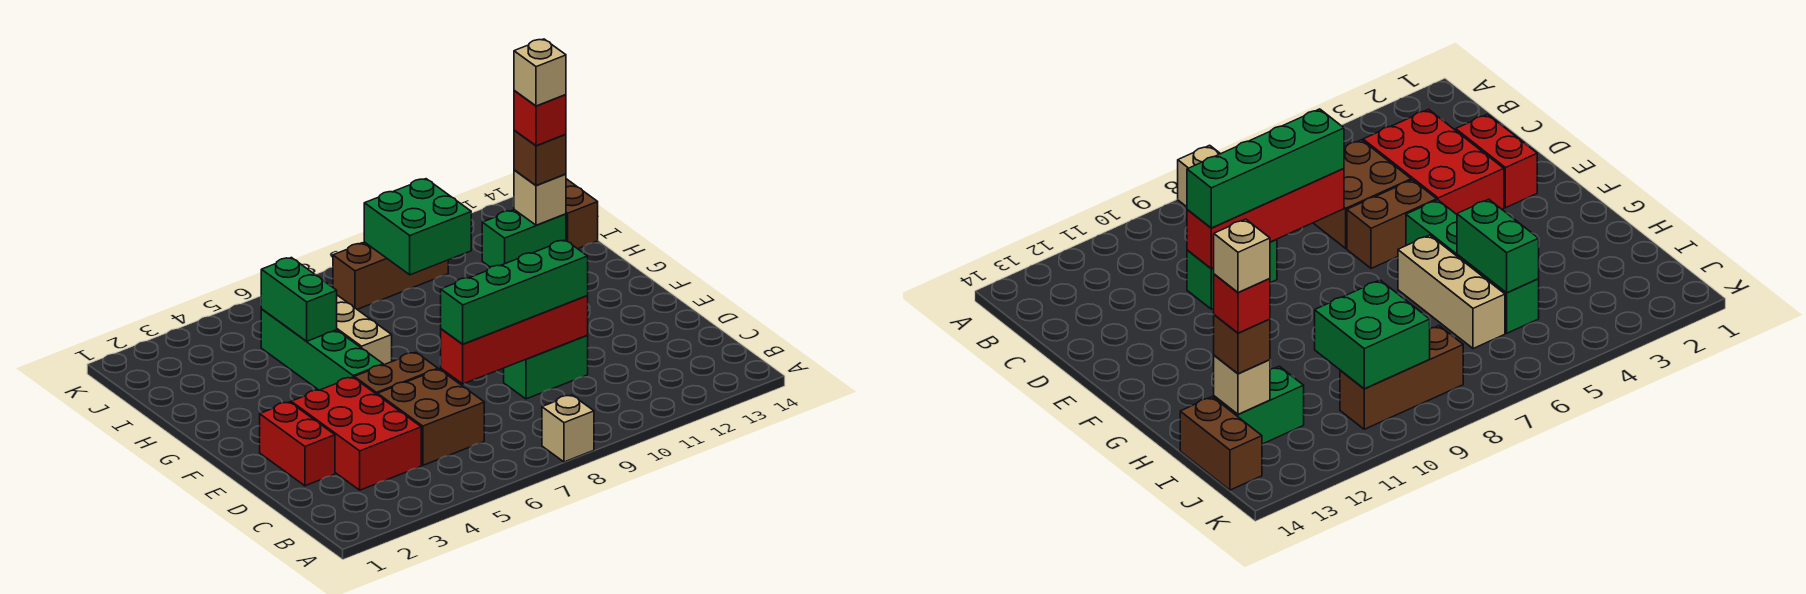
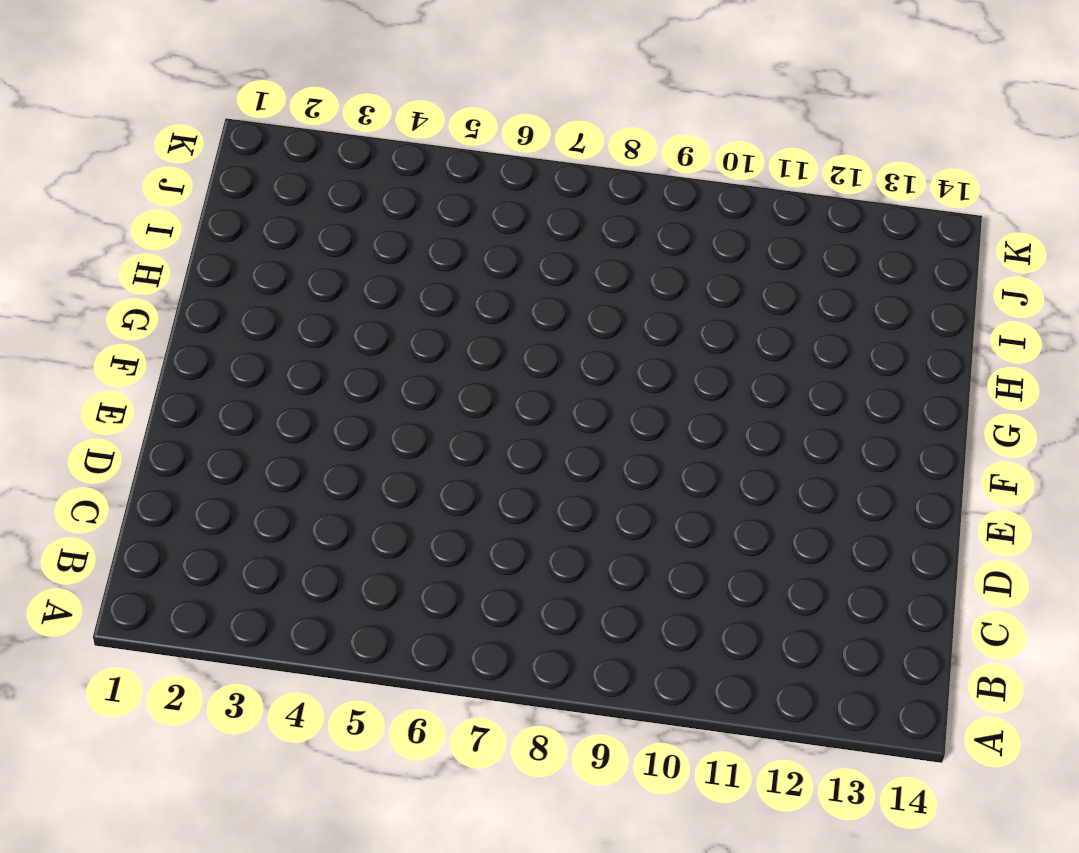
none -> tan brick A8 level 1
none -> red brick C3:E4 level 1
none -> brown brick C5:D6 level 1

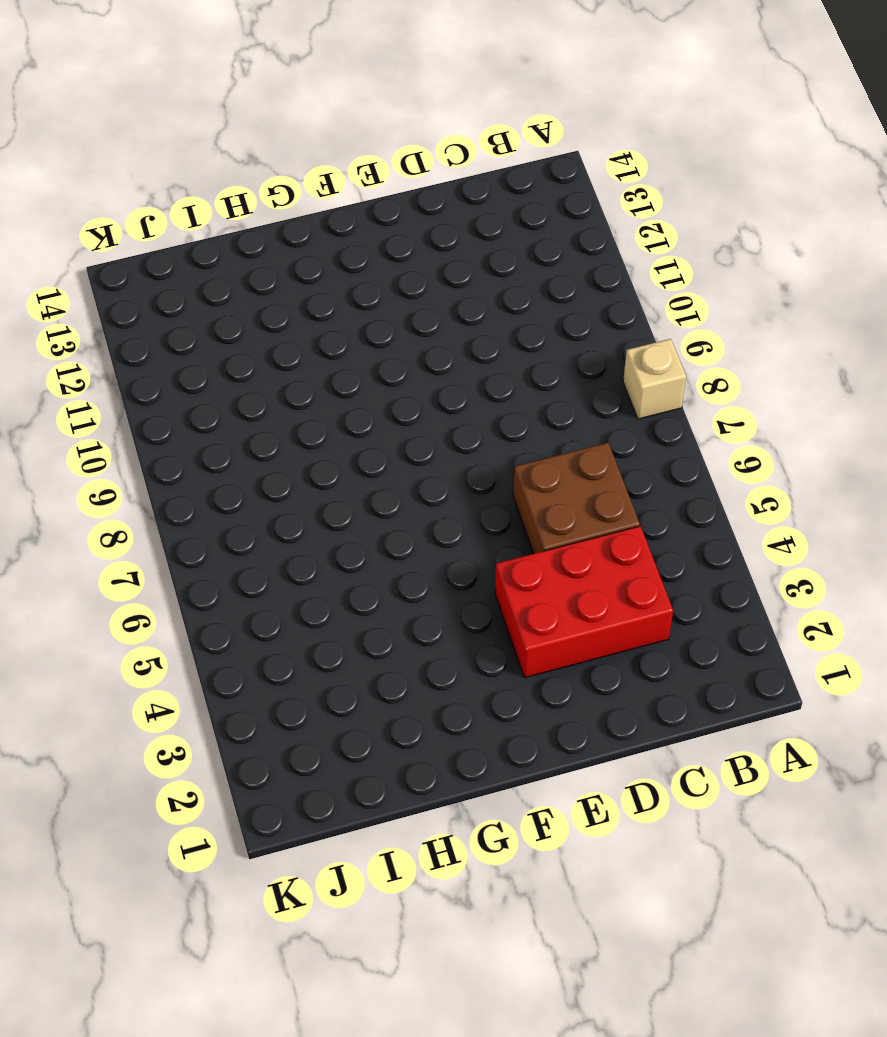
none -> red brick D2:E2 level 1
none -> green brick D9:D10 level 1
none -> brown brick E5:E6 level 1

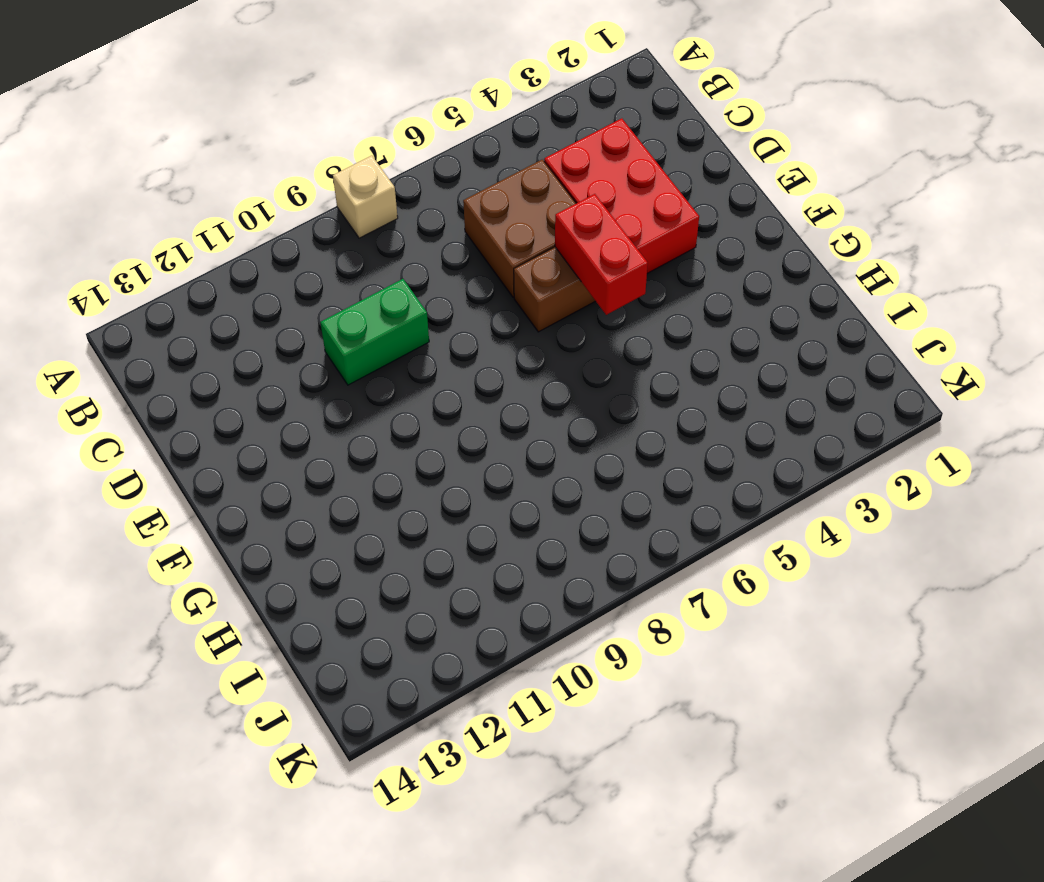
red brick E5:F5 level 2 -> red brick D2:E2 level 1
none -> green brick F5:I5 level 1
none -> tan brick G6:I6 level 1
none -> green brick I12:I13 level 1

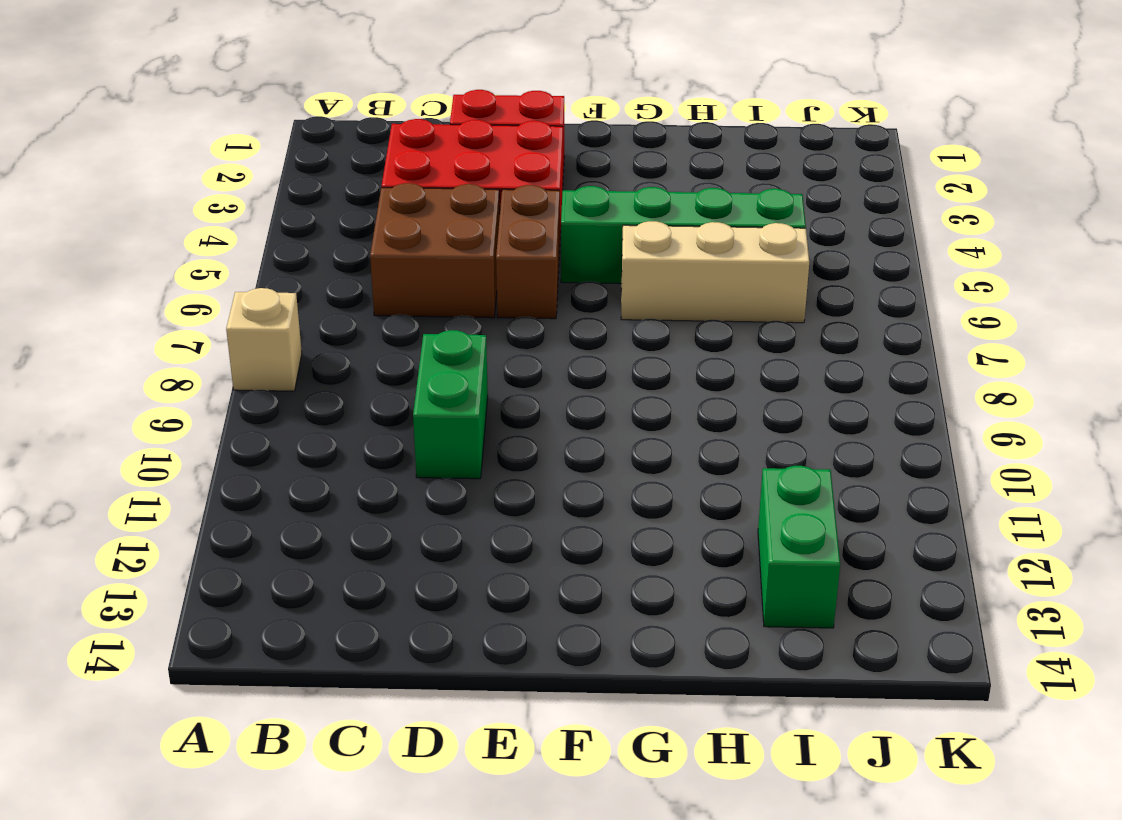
none -> brown brick I14:J14 level 1
none -> brown brick J8:J10 level 1
none -> red brick D7:D10 level 2

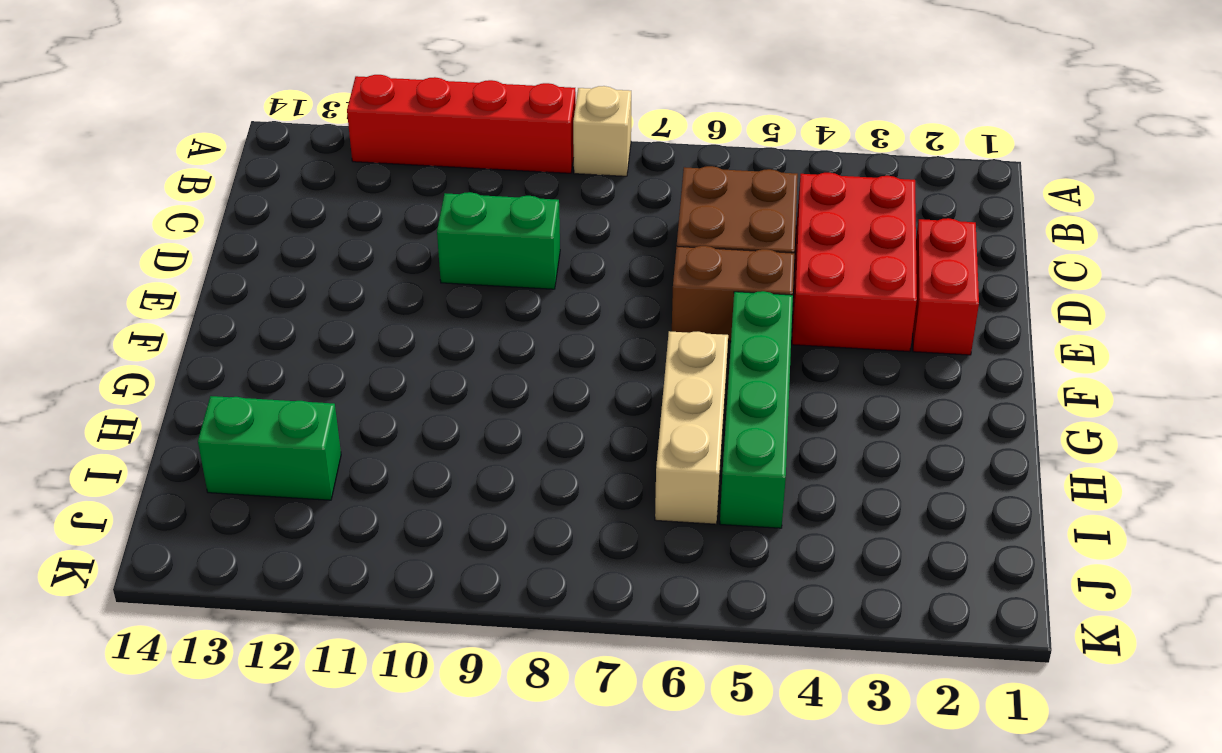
red brick A9:A12 level 1 -> red brick D7:D10 level 2
none -> brown brick I14:J14 level 1
none -> brown brick J8:J10 level 1
none -> green brick H5:I5 level 2

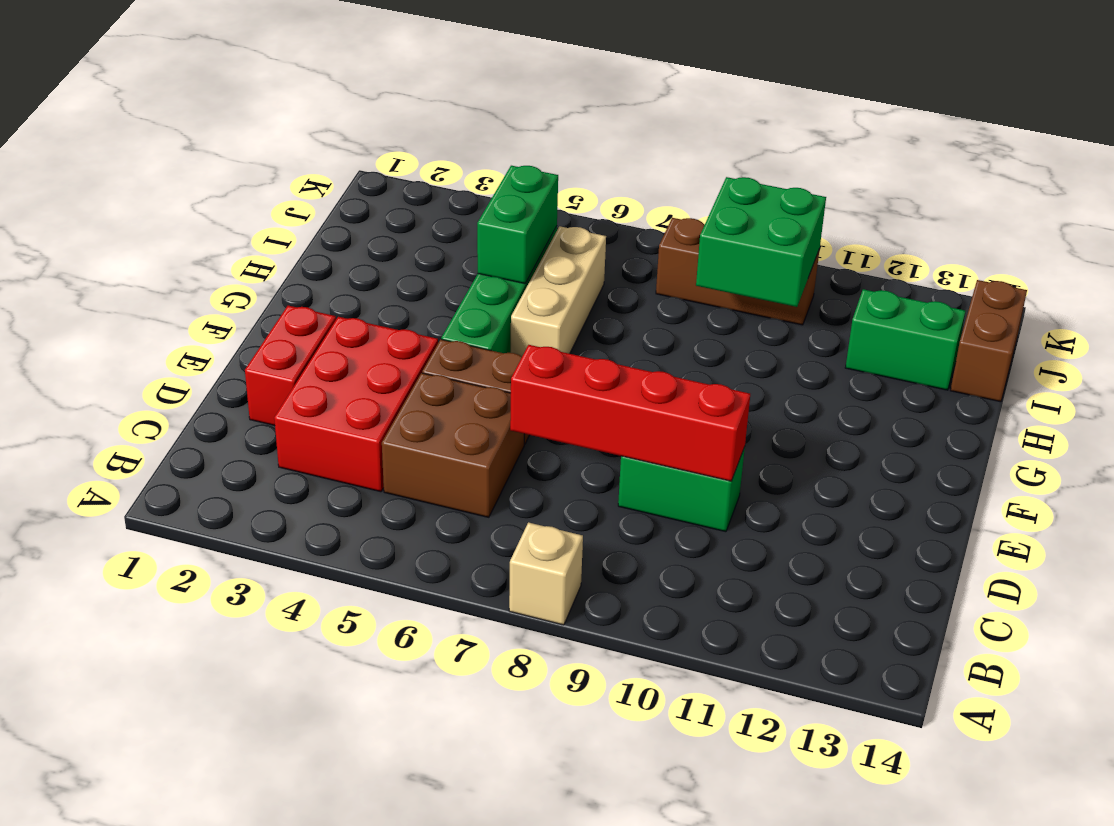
none -> tan brick I13 level 2
none -> green brick D7:D10 level 3
none -> brown brick I13 level 3

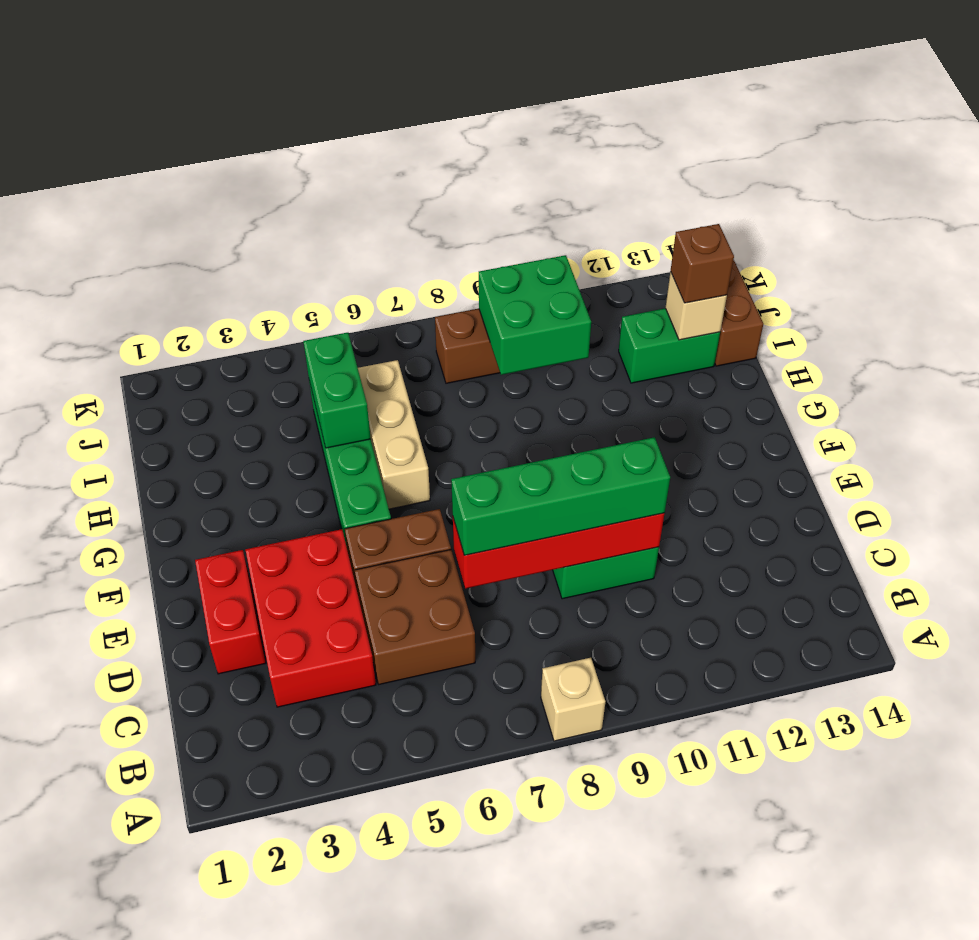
none -> red brick I13 level 4
none -> tan brick I13 level 5

